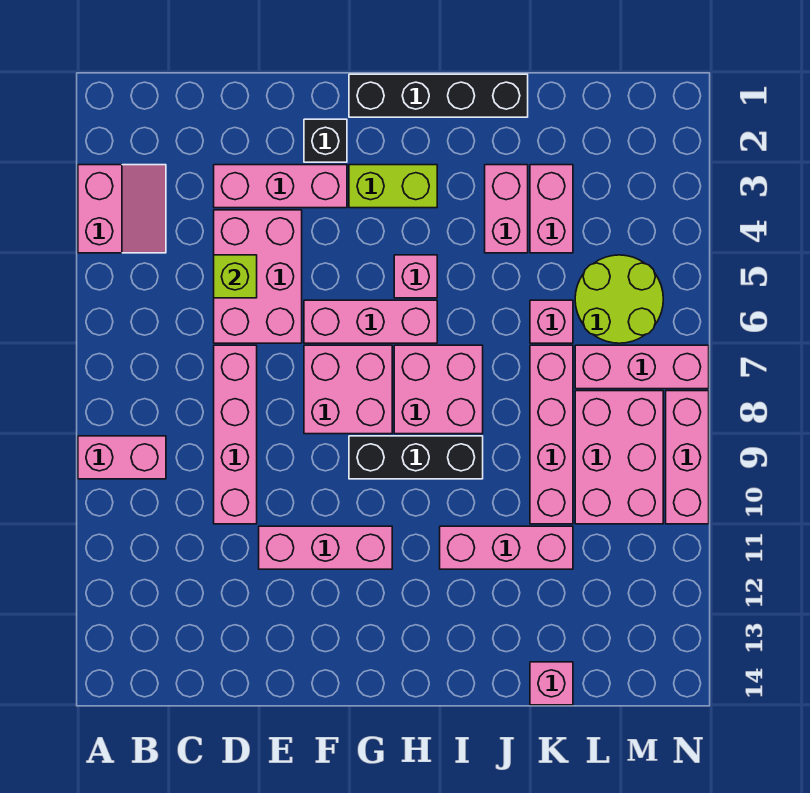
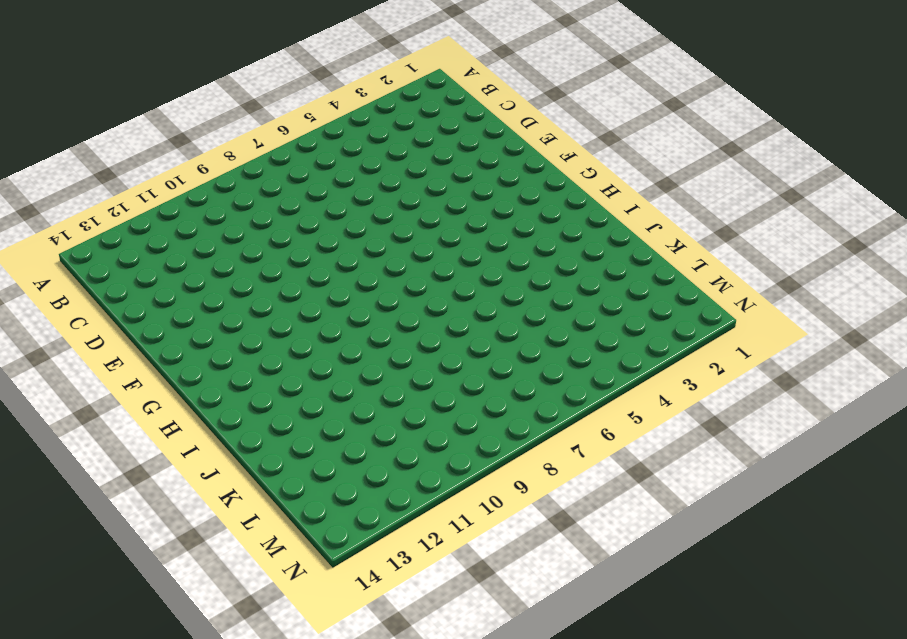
none -> pink slope A3:B4 level 1 top A
none -> pink brick A9:B9 level 1
none -> pink brick D3:F3 level 1

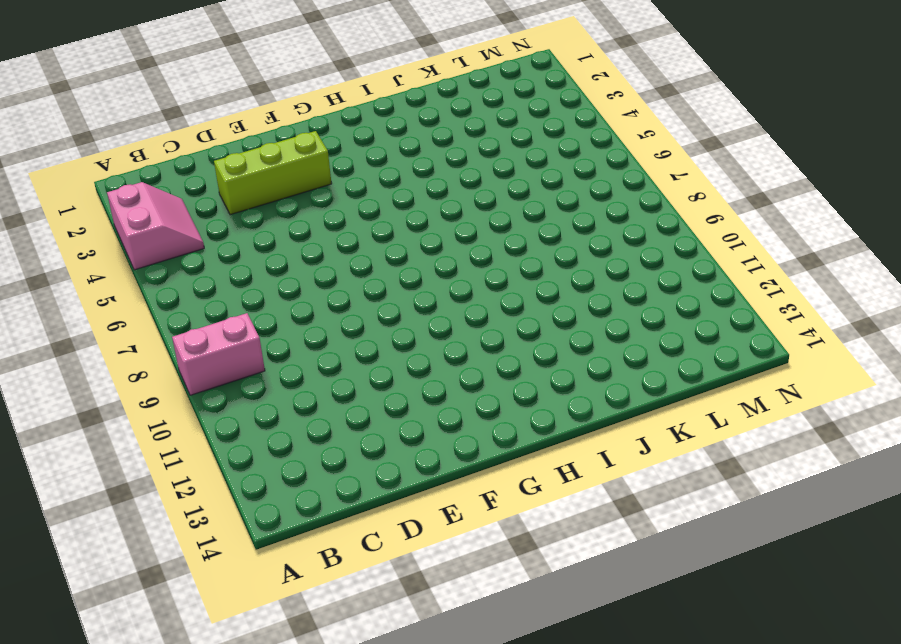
lime brick D3:F3 level 1 -> pink brick D3:F3 level 1
none -> pink brick D4:E6 level 1
none -> pink brick D7:D10 level 1
none -> pink brick E11:G11 level 1

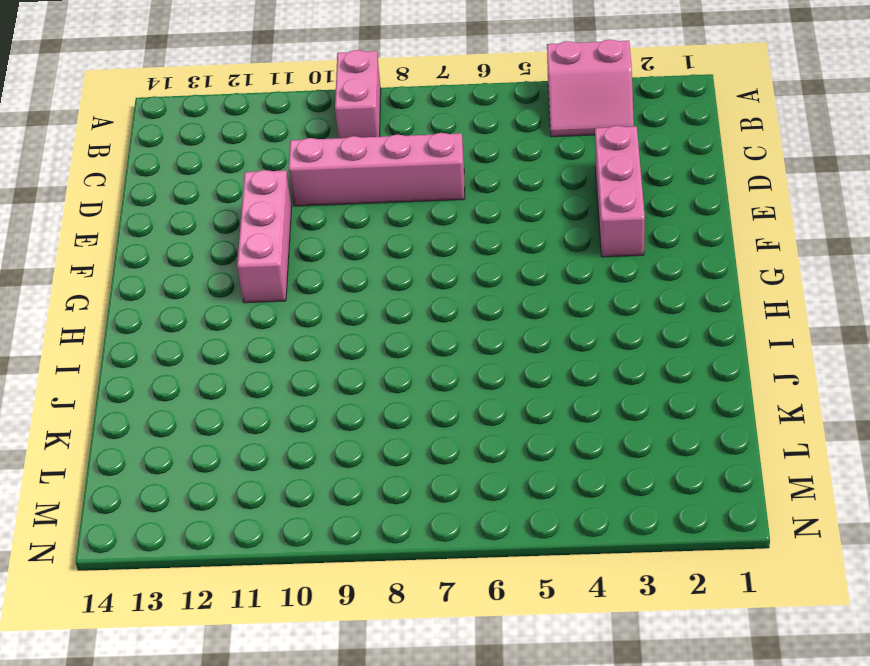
none -> pink brick D4:E6 level 1
none -> black brick F2 level 1
none -> pink brick F6:H6 level 1

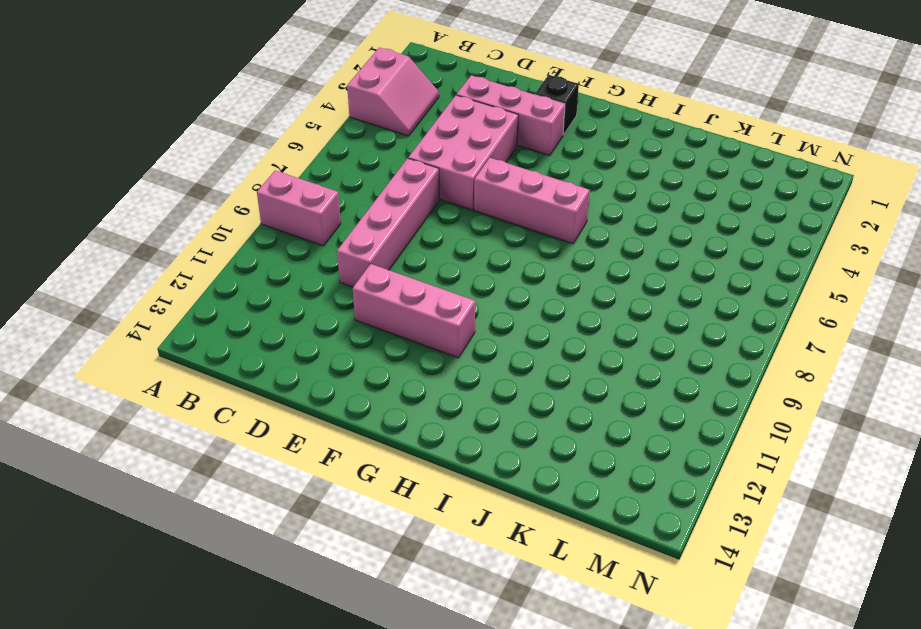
none -> pink brick F7:G8 level 1
none -> black brick G1:J1 level 1
none -> lime brick G3:H3 level 1

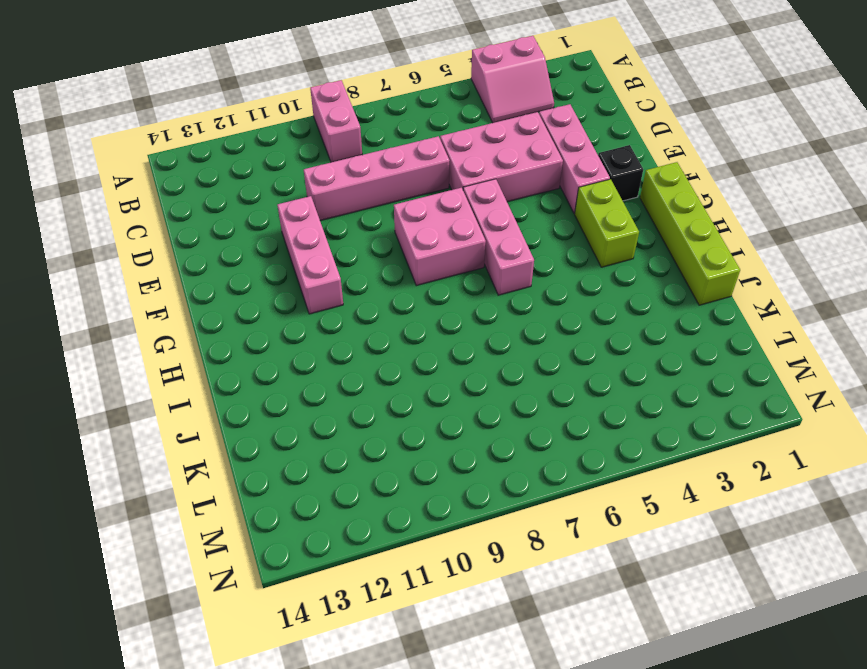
lime brick G1:J1 level 1 -> black brick G1:J1 level 1
none -> black brick G9:I9 level 1
none -> pink brick H5 level 1
none -> pink brick H7:I8 level 1

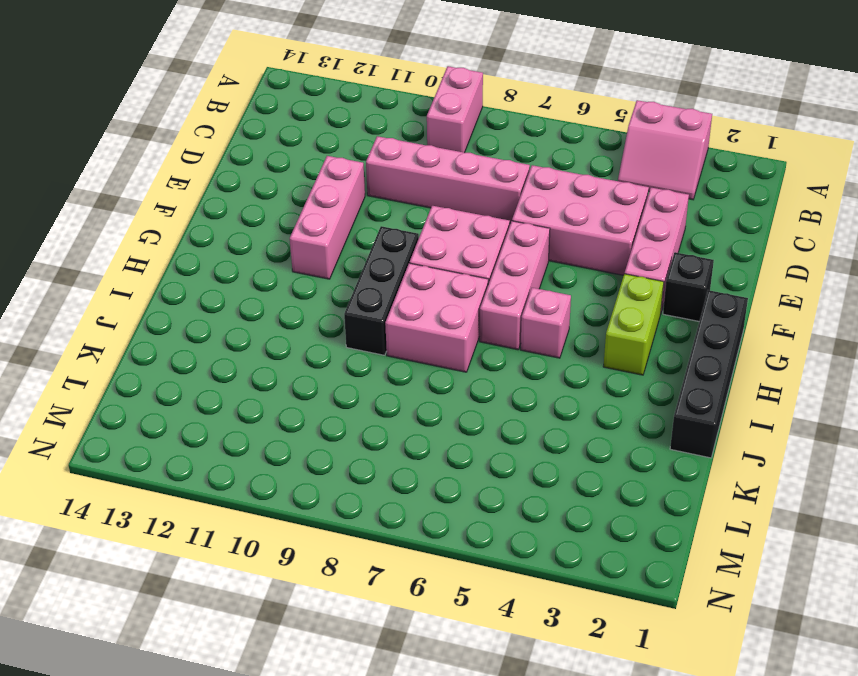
none -> pink brick I11:K11 level 1
none -> pink brick J3:J4 level 1
none -> pink brick K3:K4 level 1

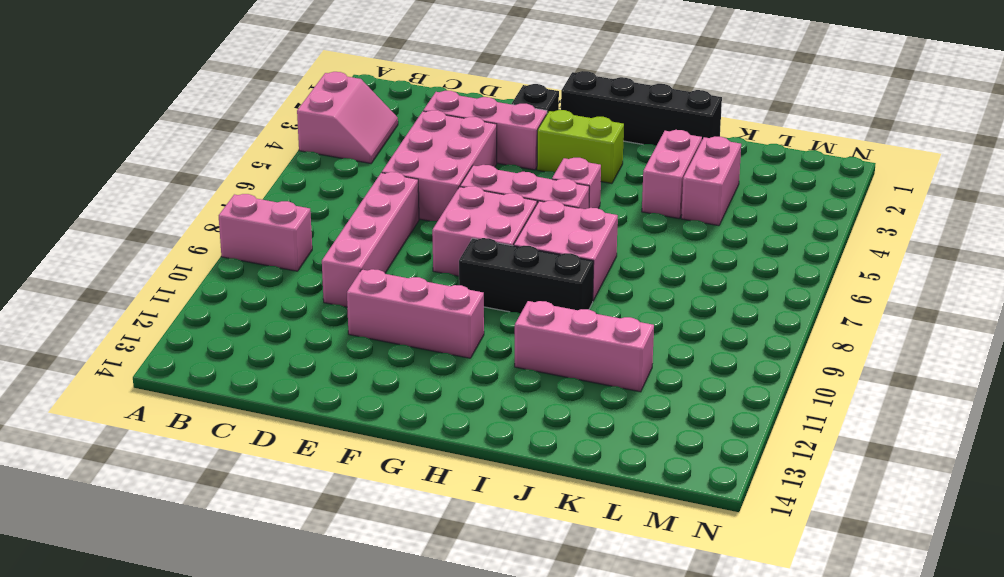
none -> pink brick K6 level 1
none -> pink brick K7:K10 level 1
none -> pink brick K14 level 1

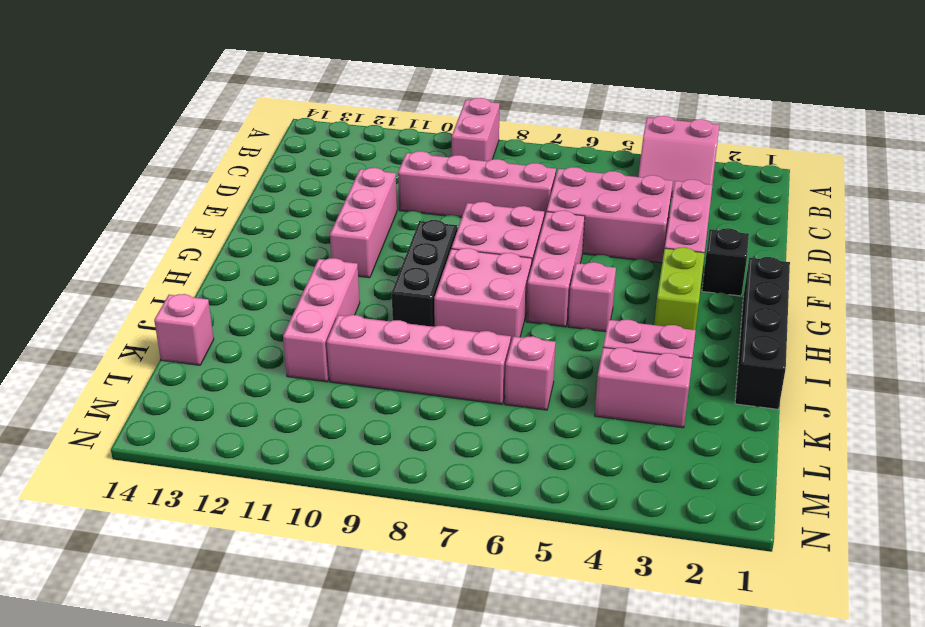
none -> lime round brick L5:M6 level 1
none -> pink brick L7:N7 level 1
none -> pink brick L8:M10 level 1

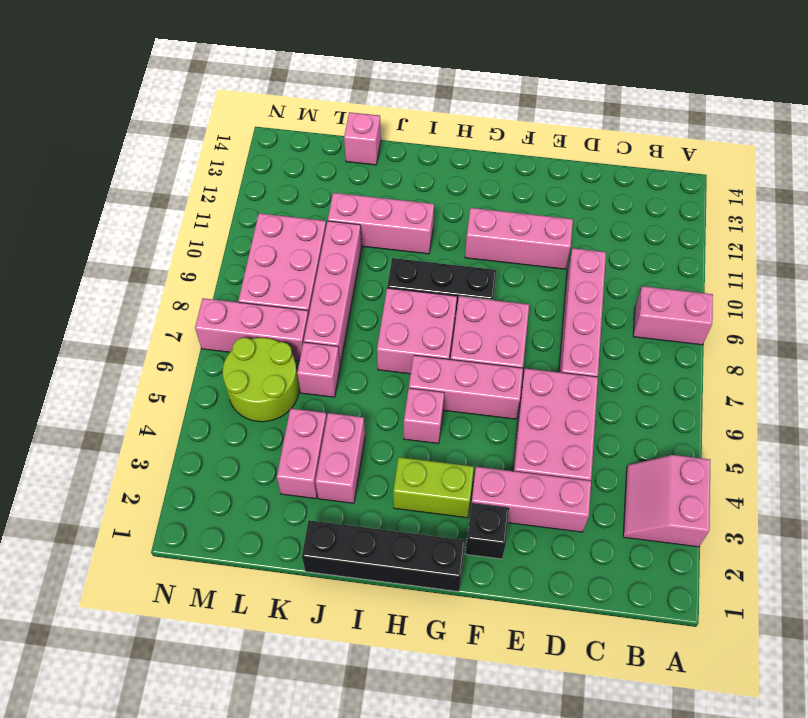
none -> pink brick N8:N10 level 1
none -> lime brick D5 level 2

